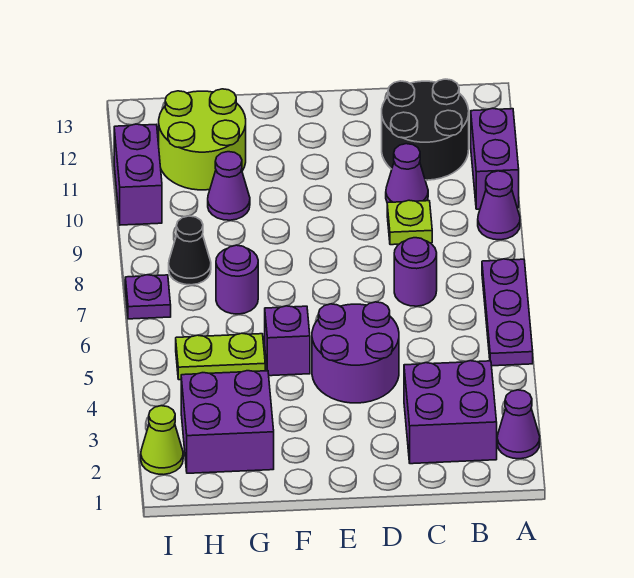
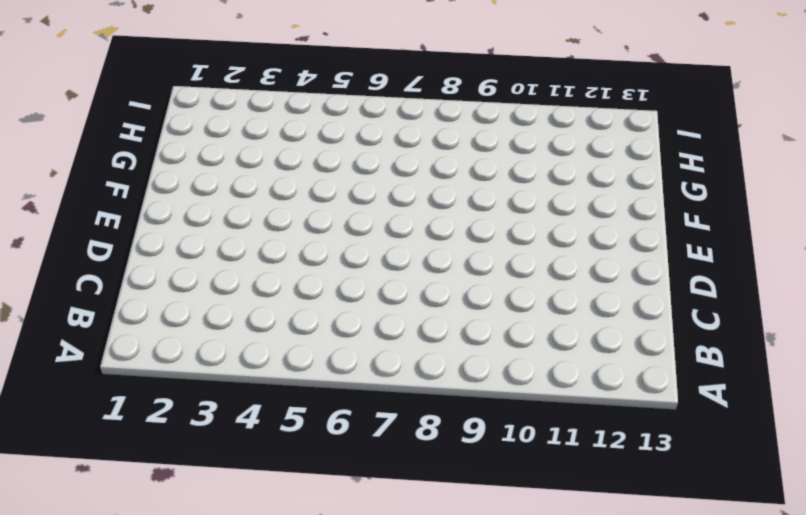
none -> purple cone A2 level 1
none -> purple plate A5:A7 level 1
none -> purple cone A9 level 1

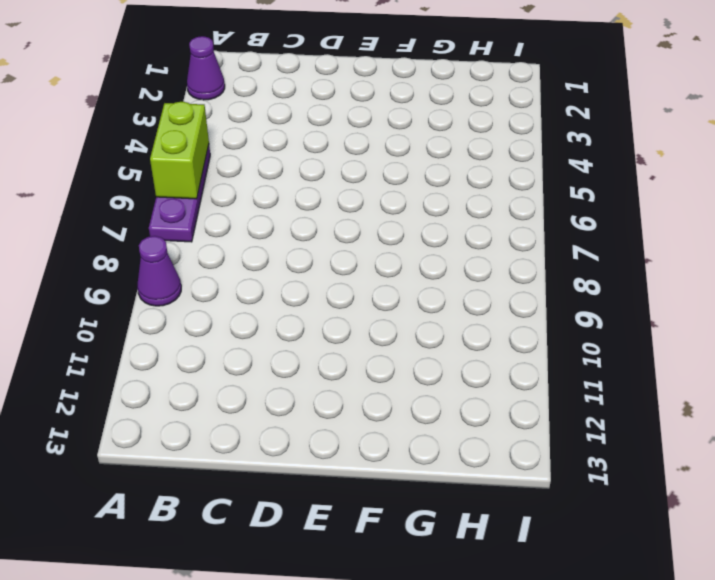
lime brick A5:A6 level 2 -> none
none -> purple brick A10:A11 level 1
none -> purple brick B2:C3 level 1
none -> black round brick B11:C12 level 1

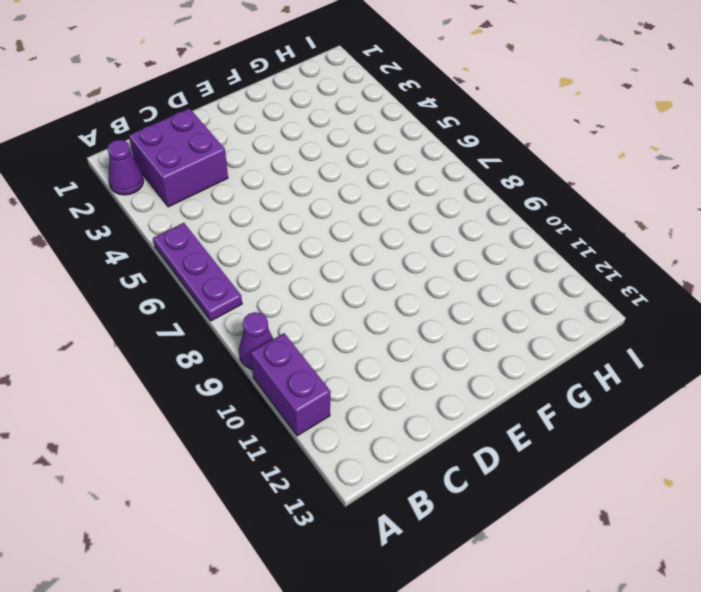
none -> black round brick B11:C12 level 1
none -> purple round brick C7 level 1
none -> lime plate C9 level 1

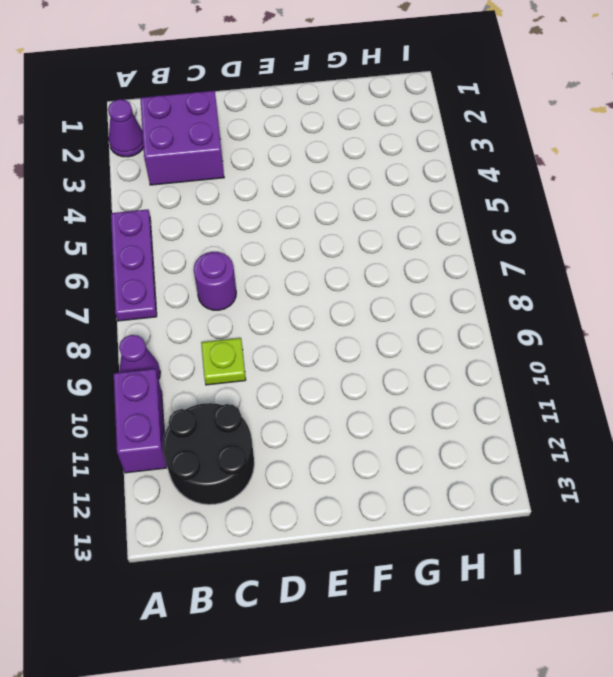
none -> purple cone C10 level 1
none -> purple round brick D4:E5 level 1
none -> purple brick F5 level 1

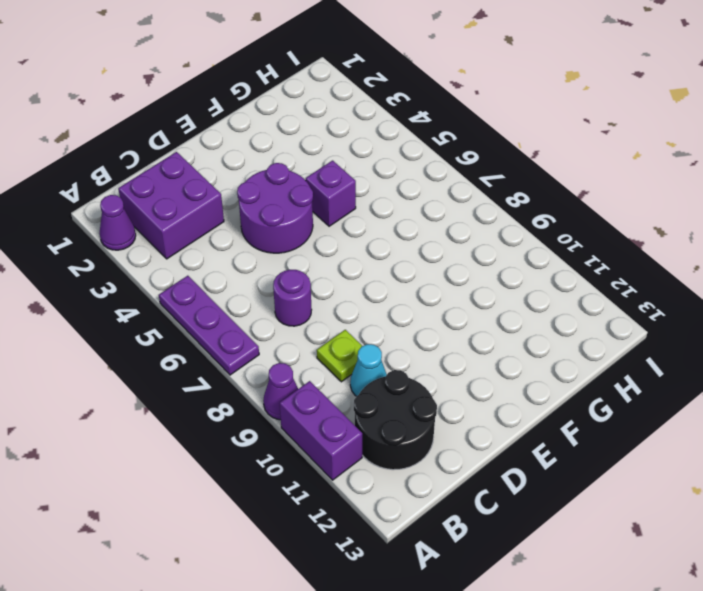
cyan cone C10 level 1 -> purple cone C10 level 1
none -> purple brick G2:H3 level 1
none -> lime plate G5:H5 level 1
none -> purple round brick G7 level 1

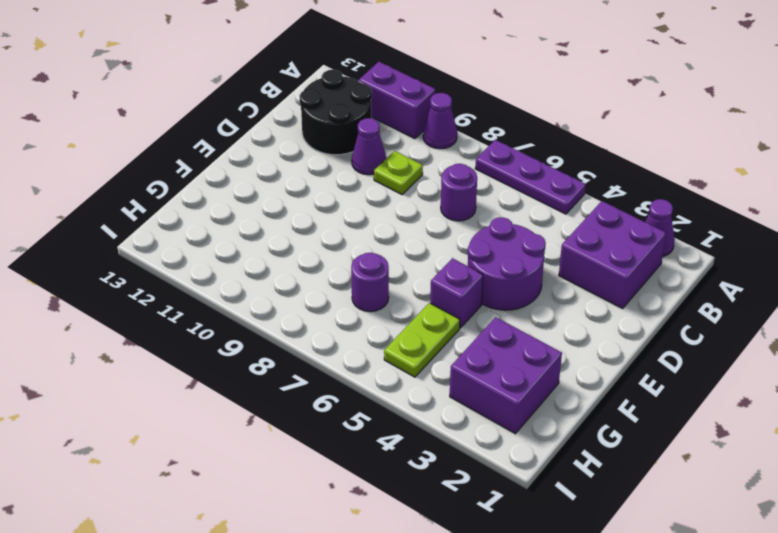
none -> purple cone G10 level 1
none -> lime round brick G11:H12 level 1
none -> black cone H8 level 1

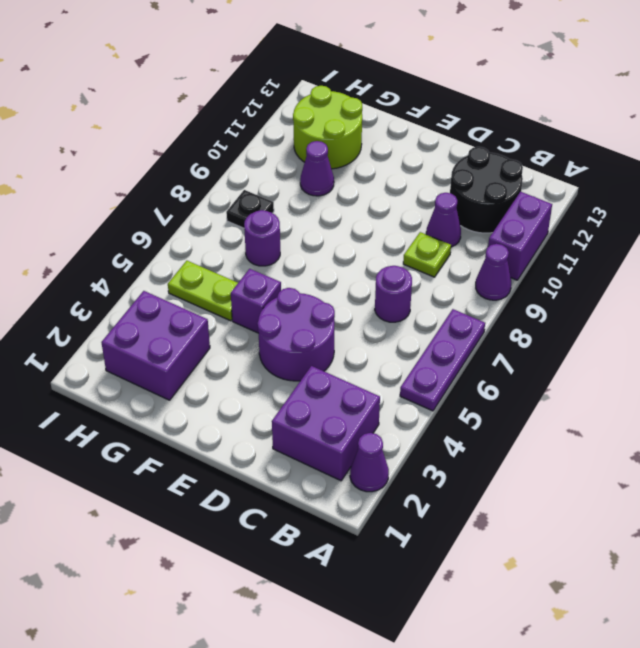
black plate H8 level 1 -> black cone H8 level 1
none -> lime cone I2 level 1
none -> purple plate I7 level 1
none -> purple brick I10:I11 level 1

